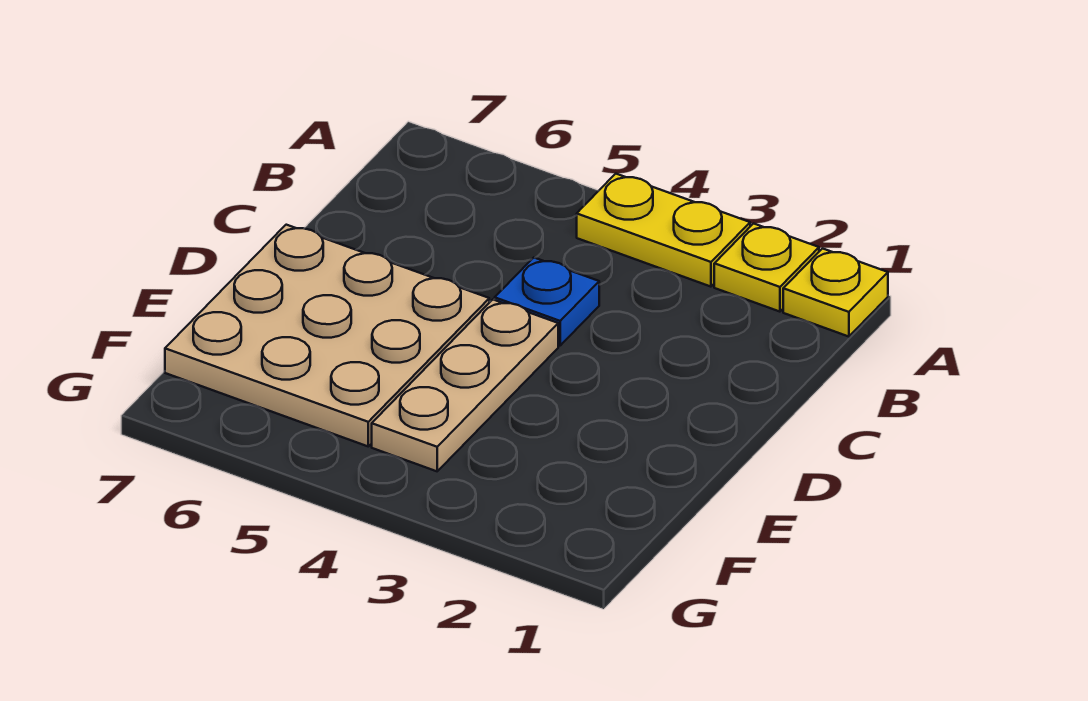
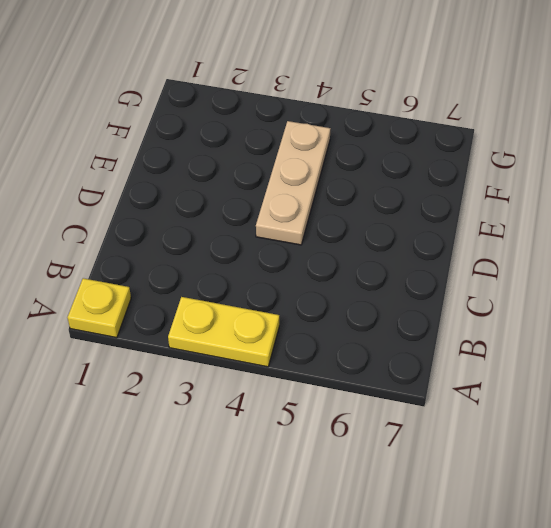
none -> yellow plate A2 level 1
none -> blue plate C4 level 1

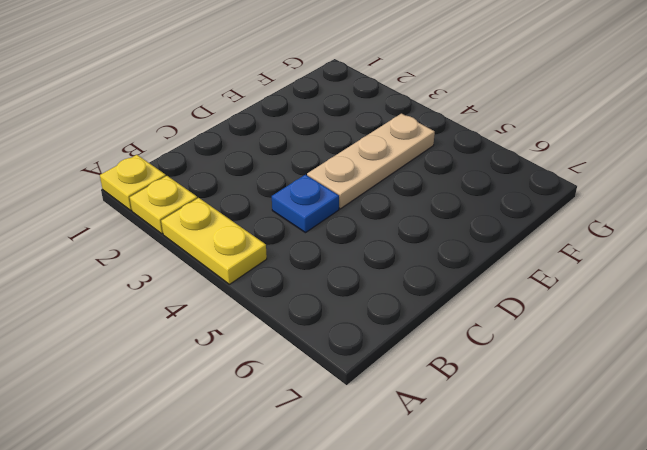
none -> tan plate D5:F7 level 1

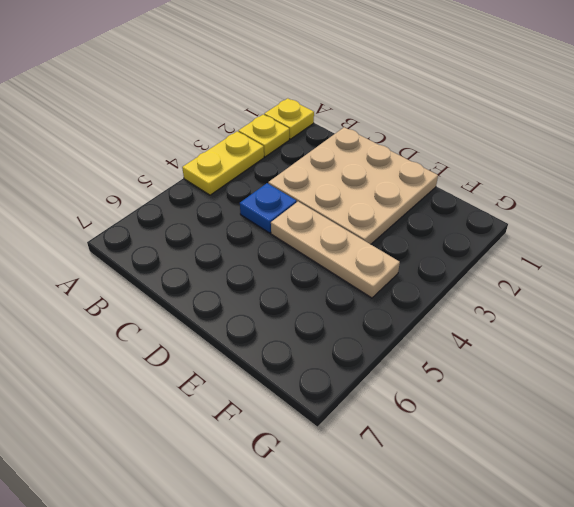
tan plate C1:E3 level 1 -> tan plate D5:F7 level 1

